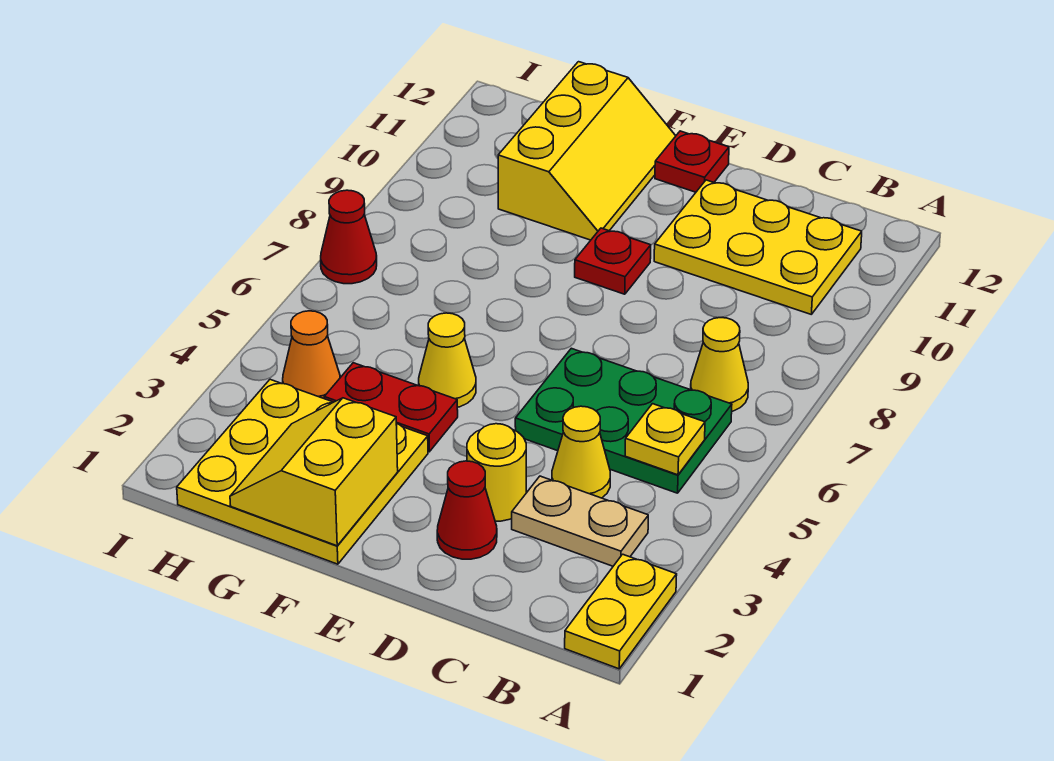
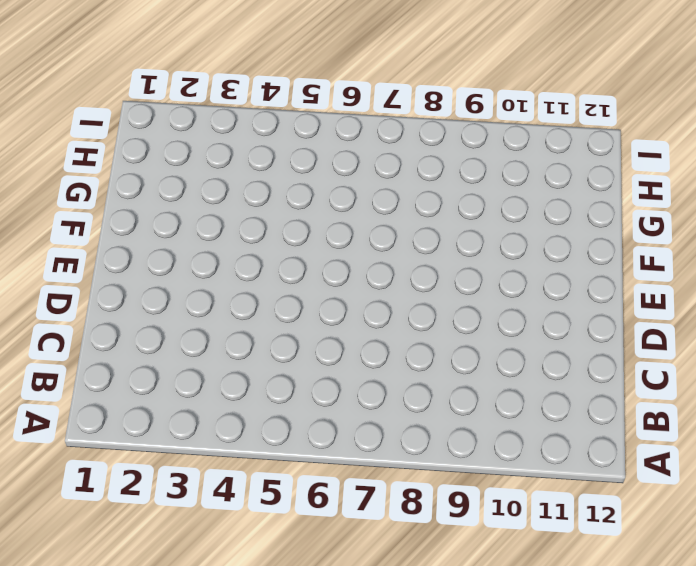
none -> yellow plate A1:A2 level 1
none -> tan plate B3:C3 level 1
none -> green plate B5:D6 level 1

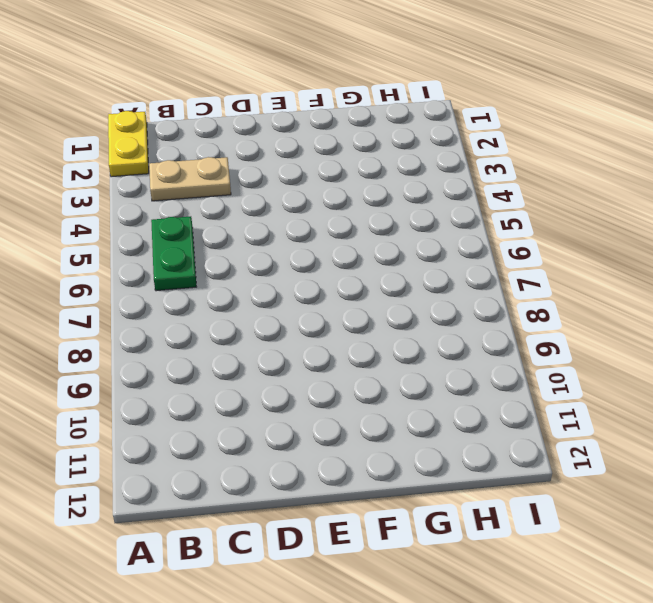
green plate B5:B6 level 1 -> green plate B5:D6 level 1
none -> yellow cone B7 level 1
none -> yellow plate B10:D11 level 1
none -> yellow cone C4 level 1

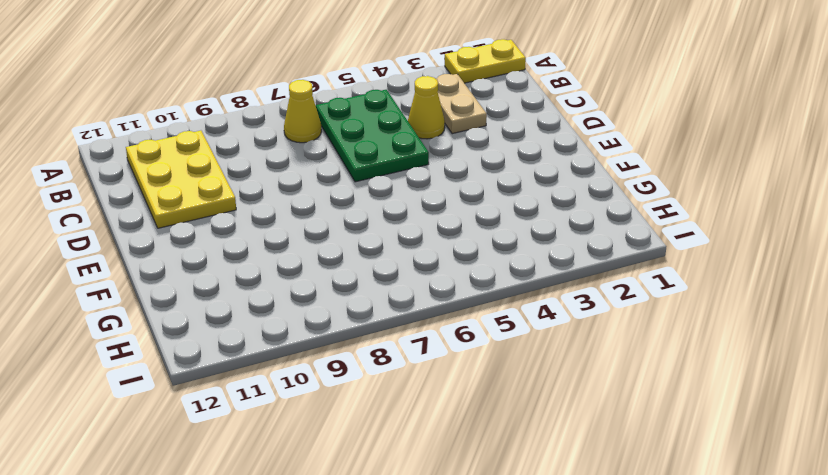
none -> red cone D2 level 1
none -> yellow round brick D3 level 1
none -> red plate E9 level 1

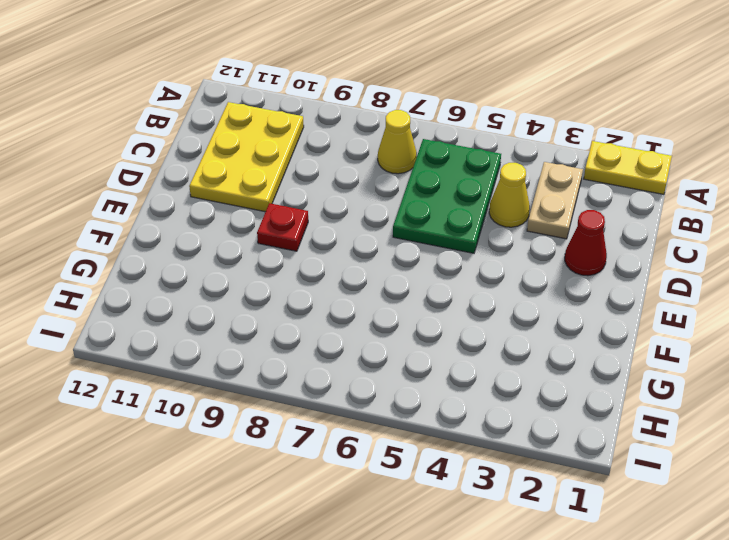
none -> yellow round brick D3 level 1
none -> red plate E12 level 1
none -> yellow plate F1:H3 level 1

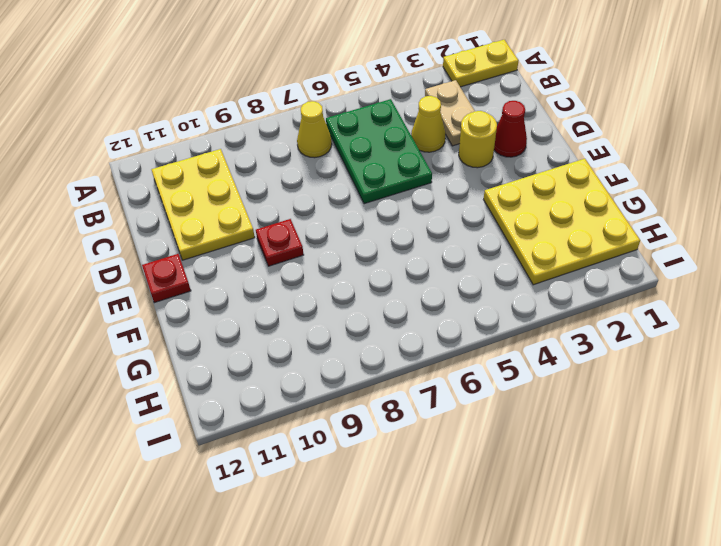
none -> red plate F4:G4 level 1
none -> yellow cone F5 level 1
none -> yellow slope F10:G12 level 1 top G

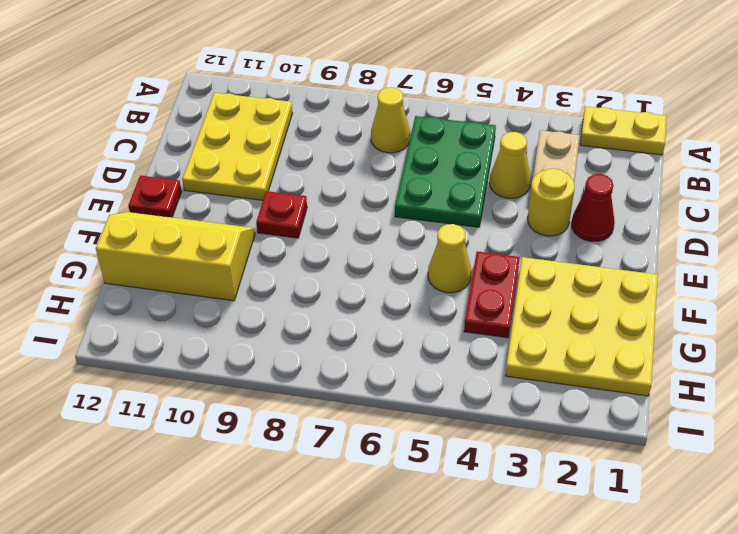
none -> orange cone H4 level 1
none -> red cone I7 level 1
none -> yellow plate B5 level 2

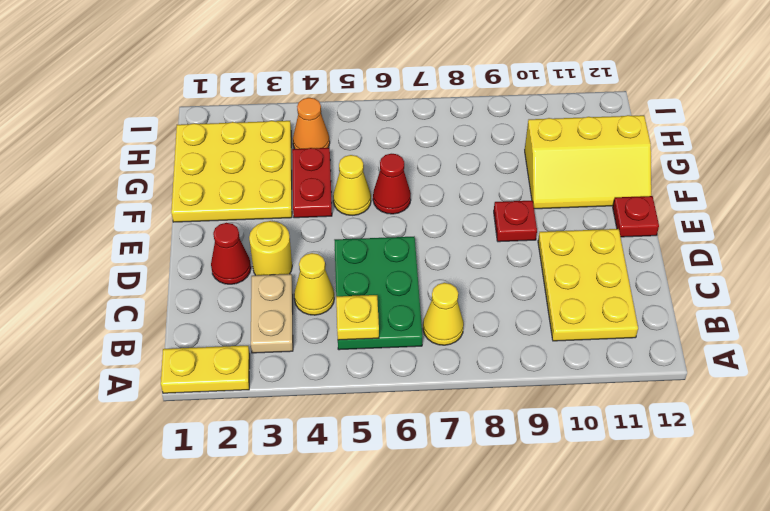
red cone F6 level 1 -> red cone I7 level 1
none -> yellow slope F1:G2 level 2 top F

